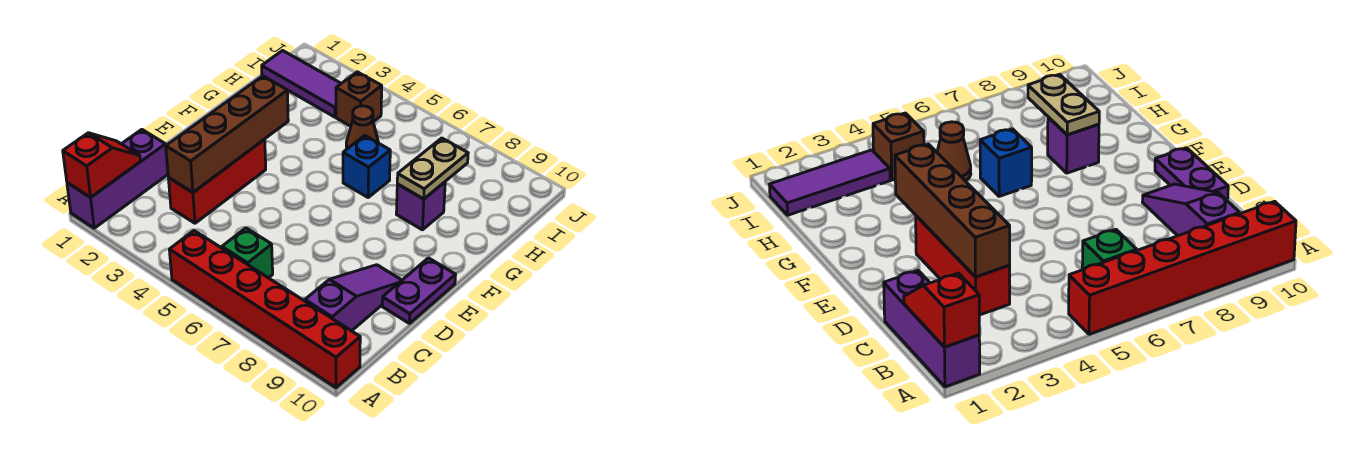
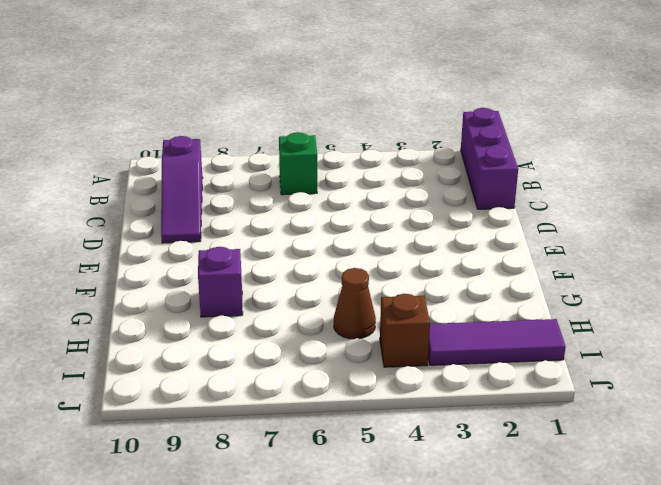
none -> red brick A5:A10 level 1
none -> red brick C3:E3 level 1
none -> purple plate D10:E10 level 1

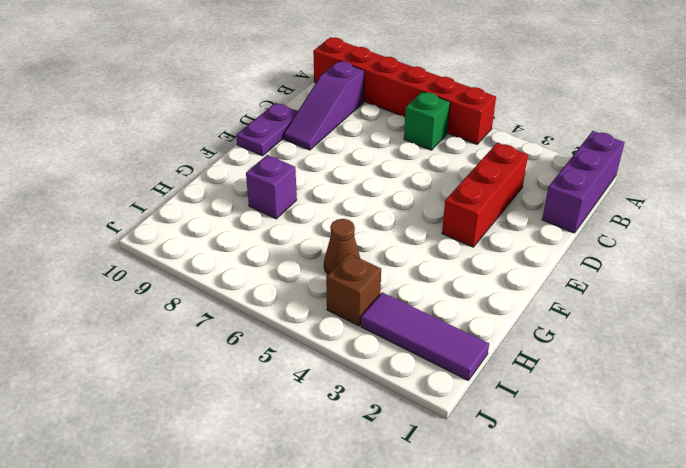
none -> blue brick G6 level 1
none -> red slope A1:B1 level 2 top A
none -> brown brick C3:F3 level 2

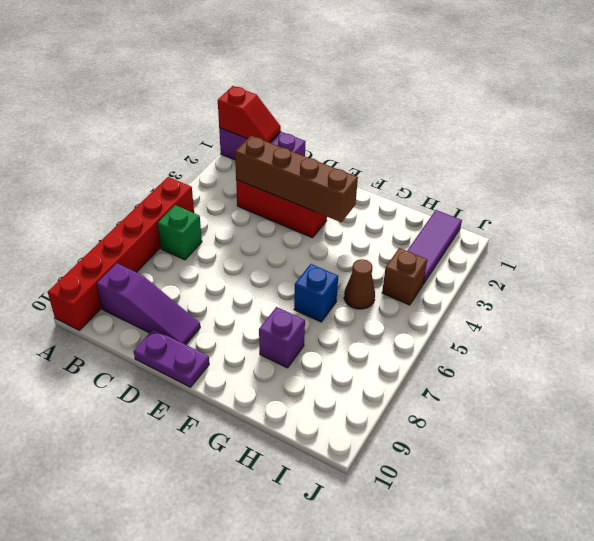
none -> tan plate G8:H8 level 2

